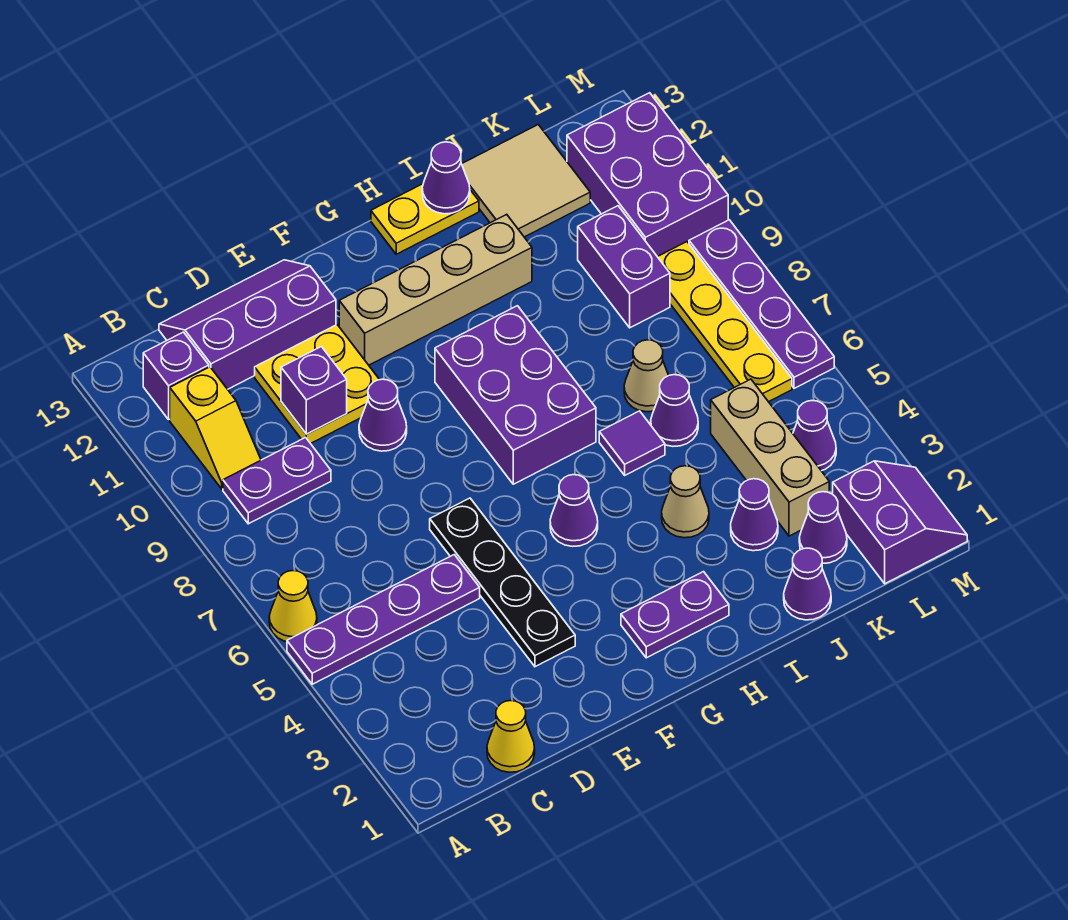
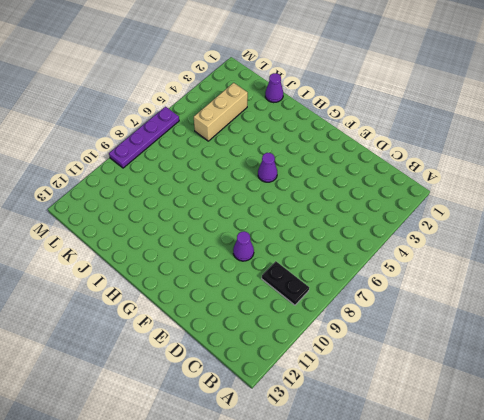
black plate B9:C9 level 1 -> purple plate B9:C9 level 1
none -> purple plate A5:D5 level 1
none -> yellow cone A6 level 1
none -> yellow slope B10:B11 level 1 top 11
none -> purple brick B12 level 1

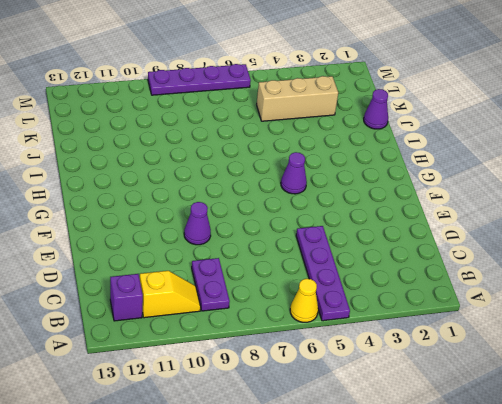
none -> yellow cone C1 level 1
none -> purple slope C12:E13 level 1 top 12
none -> yellow plate D10:E11 level 1
none -> black plate E3:E6 level 1

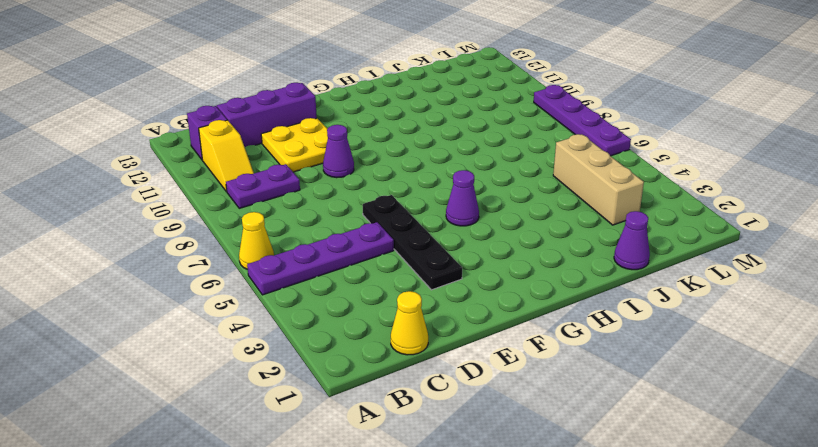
none -> tan brick F11:I11 level 1
none -> purple plate G2:H2 level 1
none -> purple brick G7:H9 level 1
none -> yellow plate H13:I13 level 1

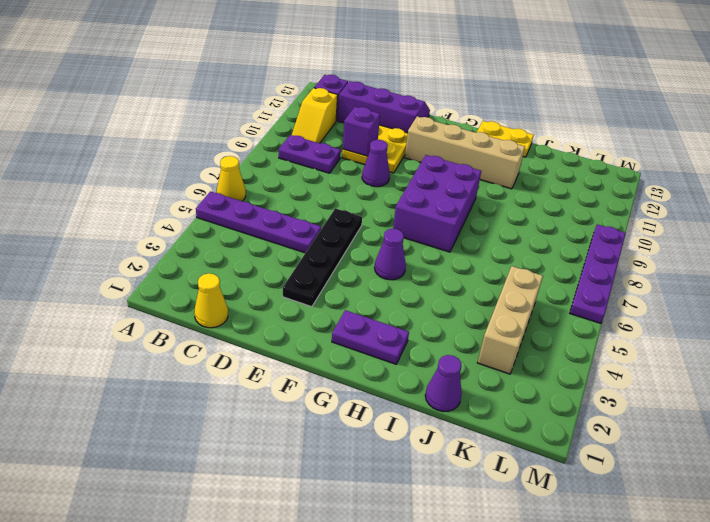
none -> tan cone I4 level 1
none -> purple tile I6 level 1
none -> purple cone J3 level 1
none -> purple cone J6 level 1

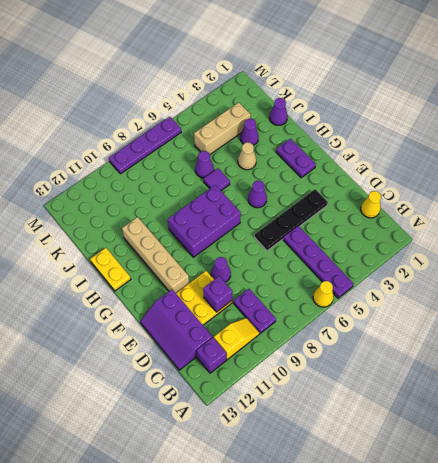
none -> tan cone J7 level 1
none -> tan tile J12:K13 level 1
none -> purple cone K2 level 1
none -> purple brick K9:K10 level 1

